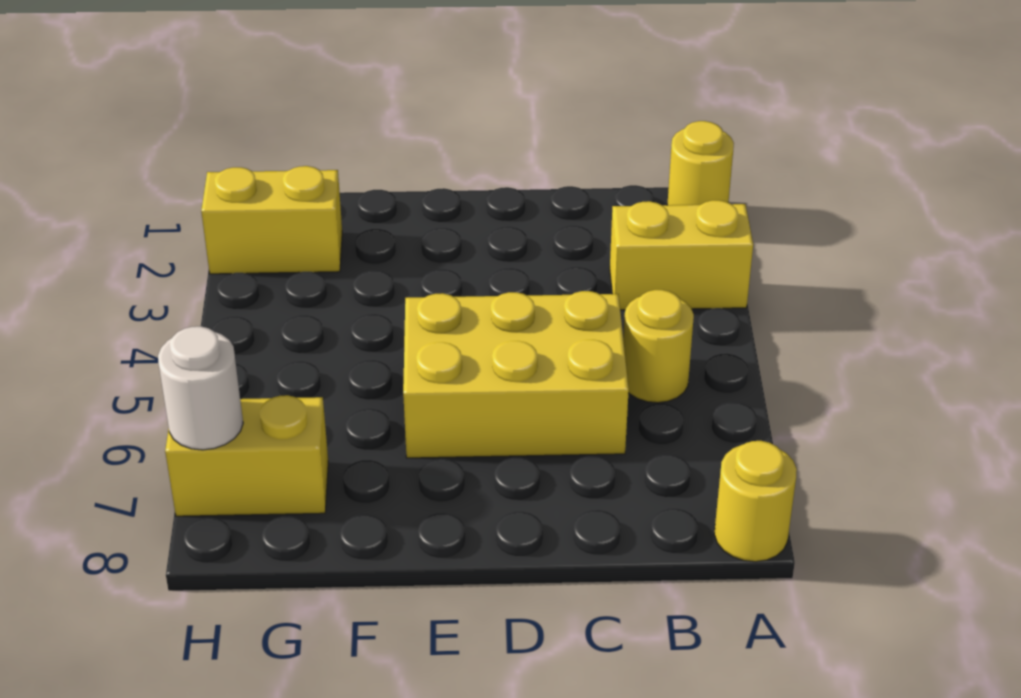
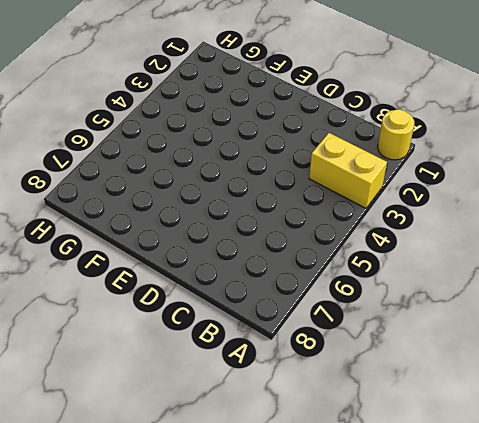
none -> yellow round brick A8 level 1
none -> yellow round brick B5 level 1

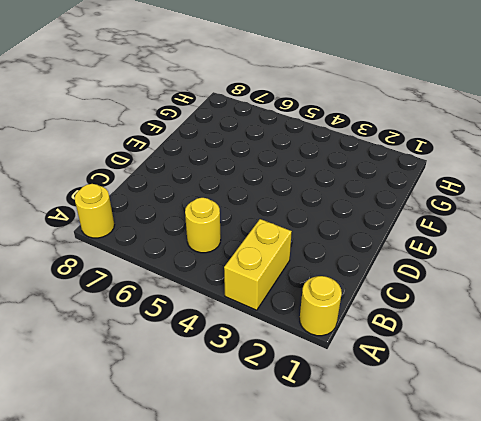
none -> yellow brick C5:E6 level 1
none -> yellow brick G2:H2 level 1

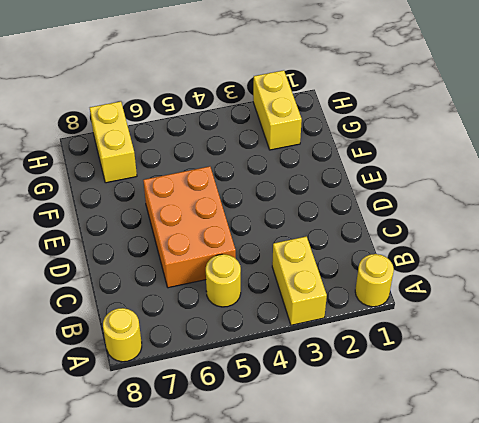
orange brick C5:E6 level 1 -> yellow brick C5:E6 level 1
none -> white round brick H7 level 2

